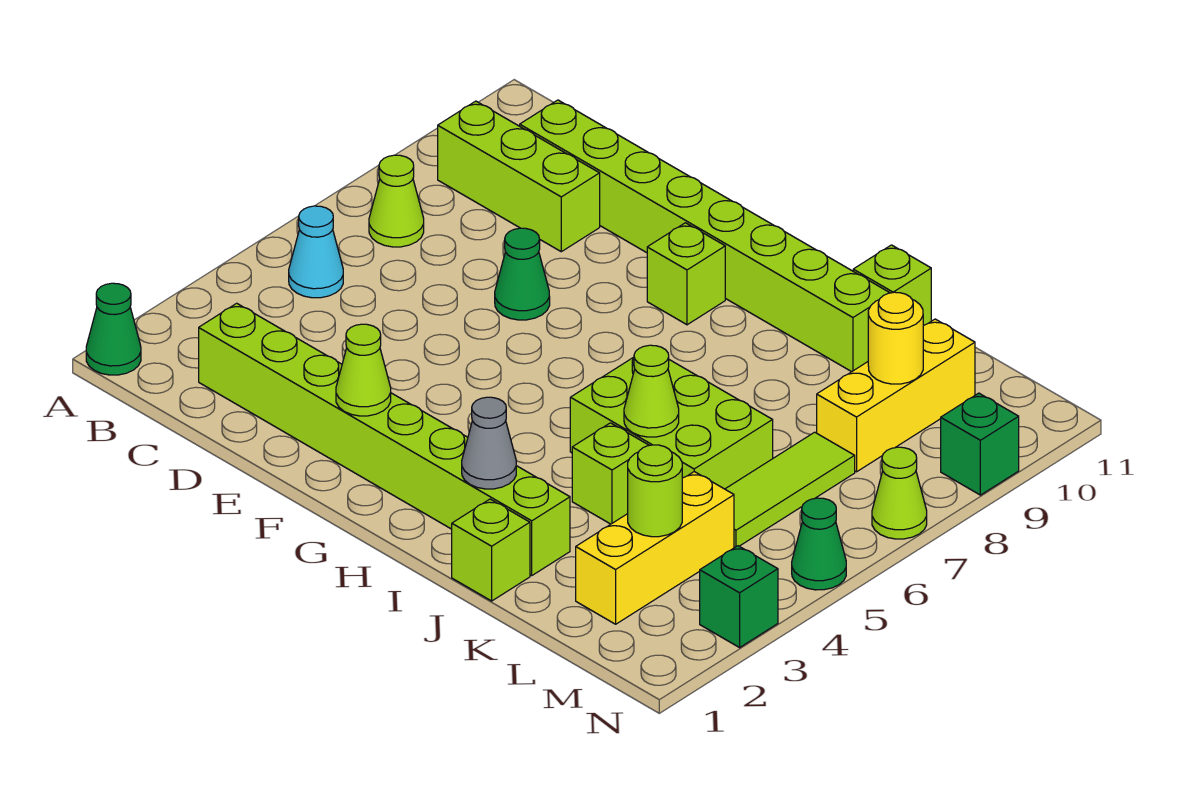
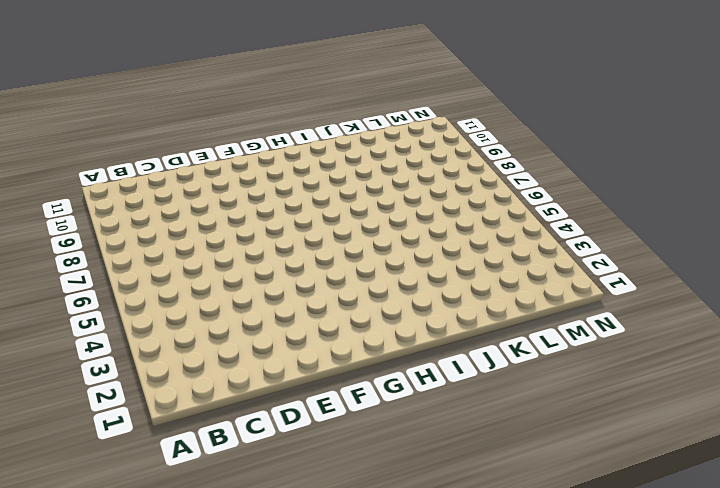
none -> green cone A1 level 1
none -> cyan cone B5 level 1
none -> lime cone B7 level 1

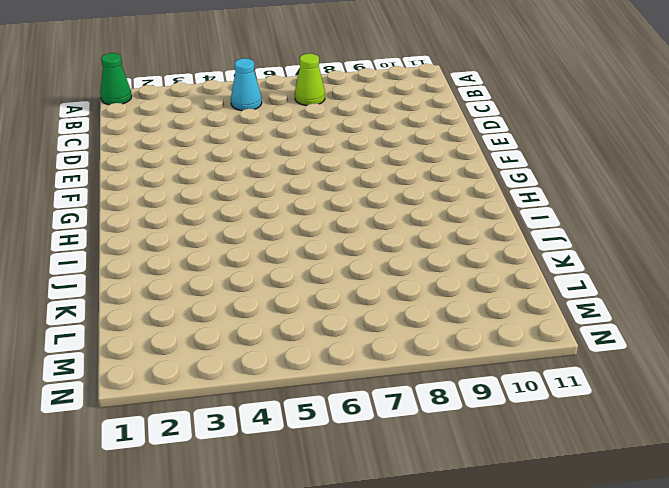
none -> lime brick B9:D9 level 1
none -> lime brick C2:J2 level 1
none -> lime brick C10:J10 level 1

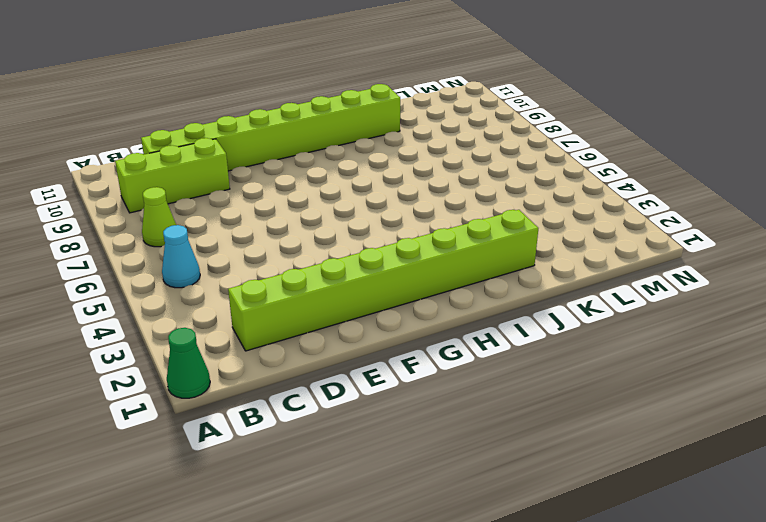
none -> green cone E7 level 1
none -> lime brick G9 level 1
none -> lime brick I5:K6 level 1

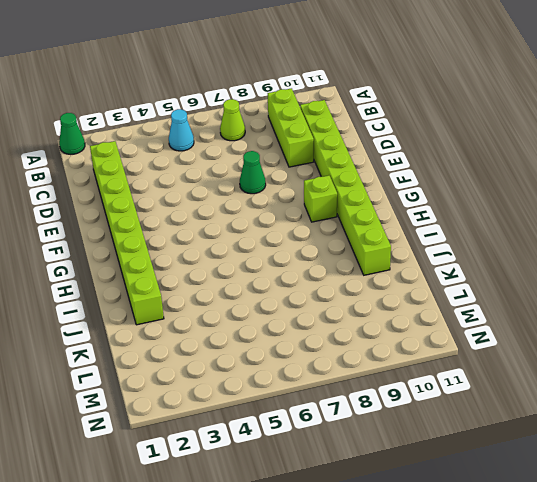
none -> lime brick I5:K6 level 1
none -> lime brick J1 level 1
none -> lime brick J4 level 1

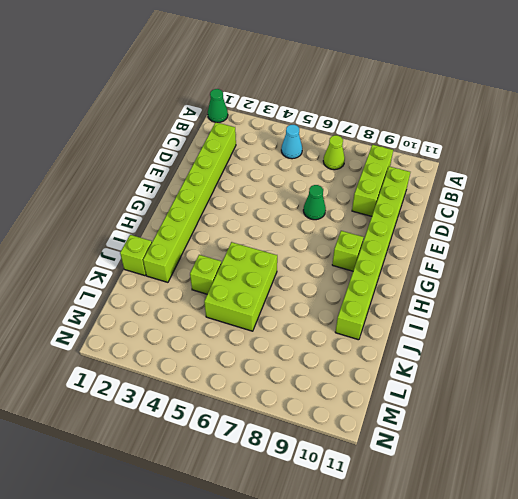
none -> lime brick J11 level 1
none -> yellow brick L2:L4 level 1
none -> lime tile L5:L7 level 1

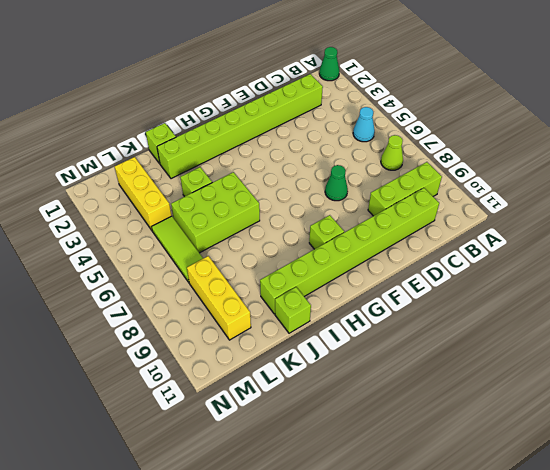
none -> green brick N3 level 1
none -> green cone N5 level 1
none -> lime cone N7 level 1

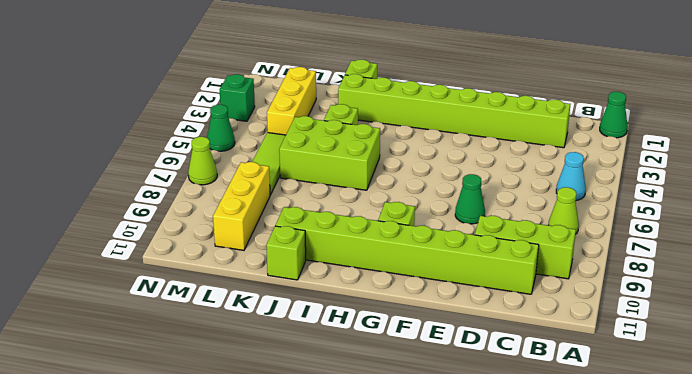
none -> green brick N9 level 1
none -> lime cone F2 level 2
none -> grey cone I2 level 2

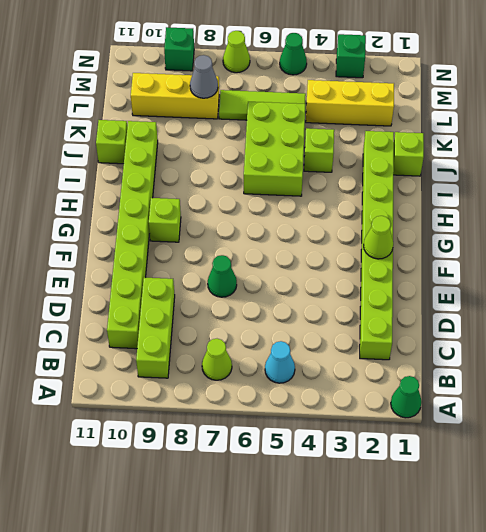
grey cone L8 level 2 -> grey cone I2 level 2
none -> lime cone J5 level 2
none -> lime round brick L3 level 2
none -> yellow round brick L9 level 2

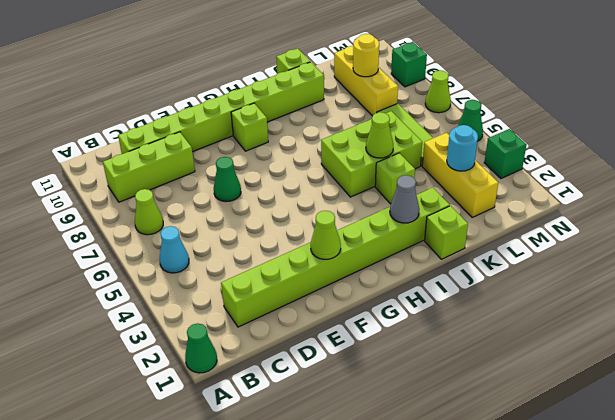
cyan round brick L3 level 2 -> lime round brick L3 level 2

